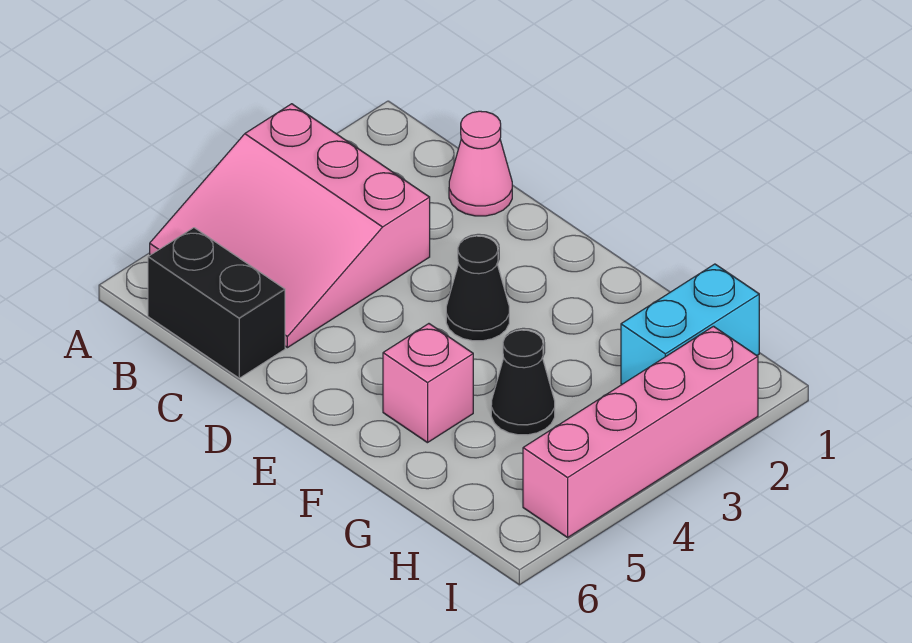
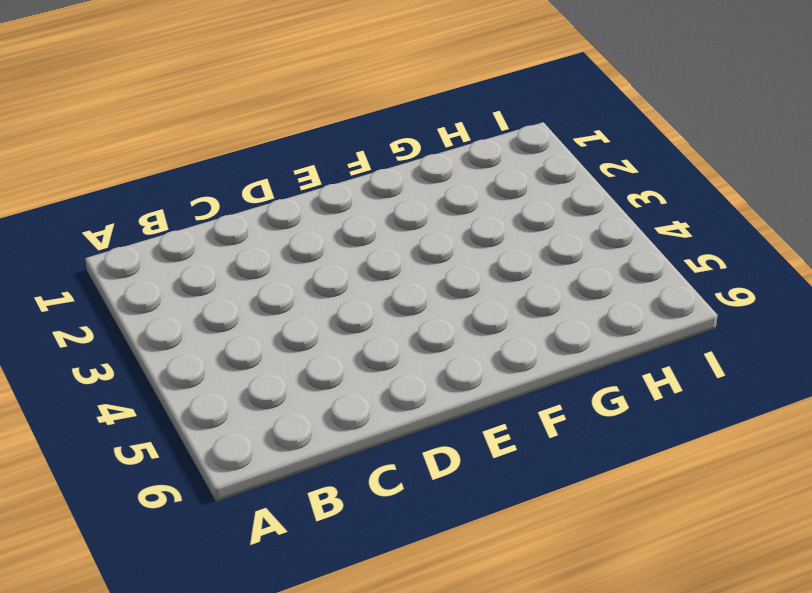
none -> pink slope A3:C5 level 1 top 3
none -> black brick B6:C6 level 1

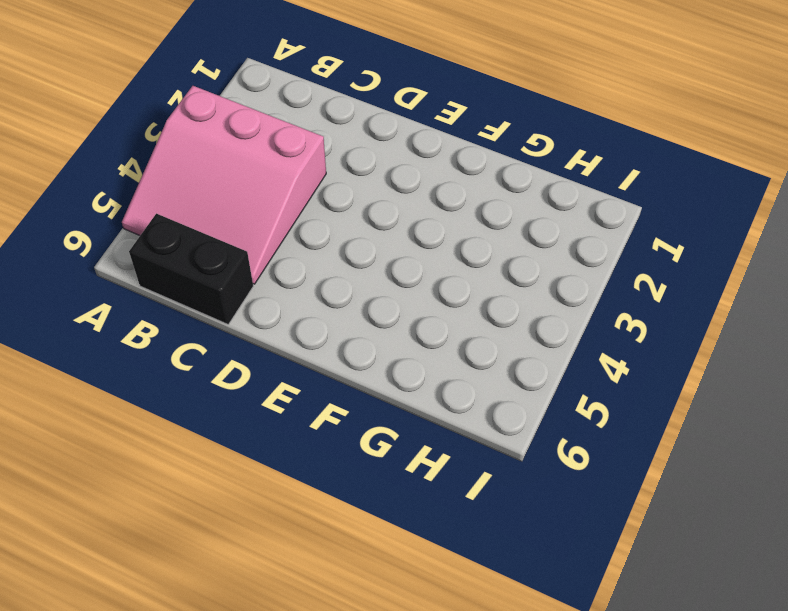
none -> pink cone C1 level 1
none -> black cone E3 level 1

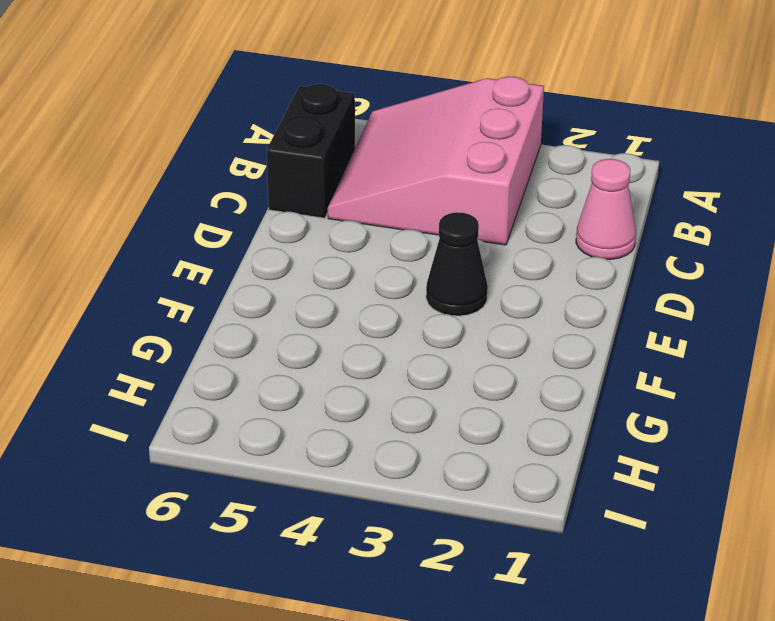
none -> pink brick F5 level 1
none -> black cone G4 level 1

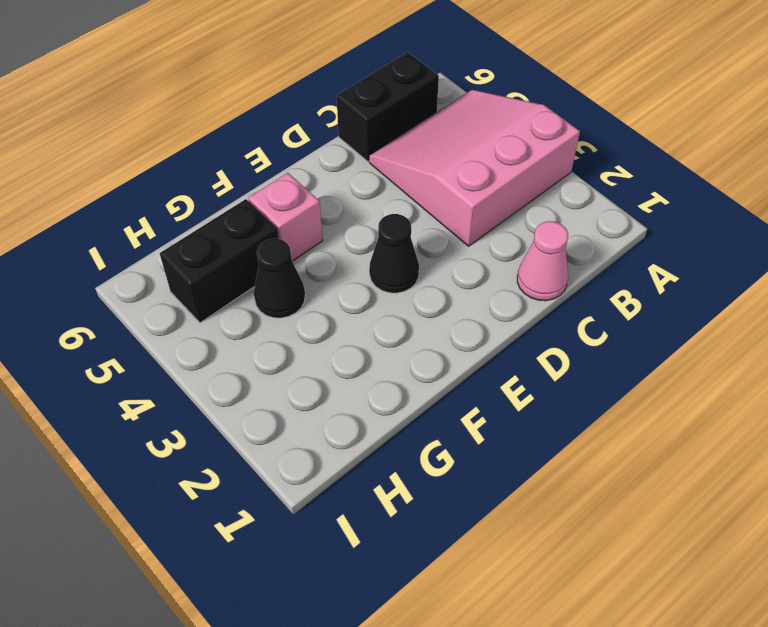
black brick G5:H5 level 1 -> none
none -> cyan brick H1:H2 level 1
none -> pink brick I2:I5 level 1

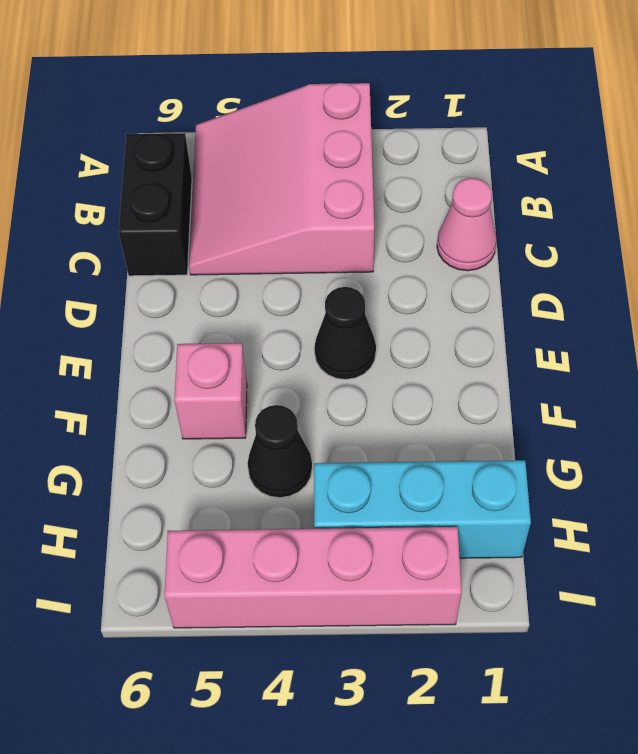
cyan brick H1:H3 level 1 -> cyan brick H1:H2 level 1

